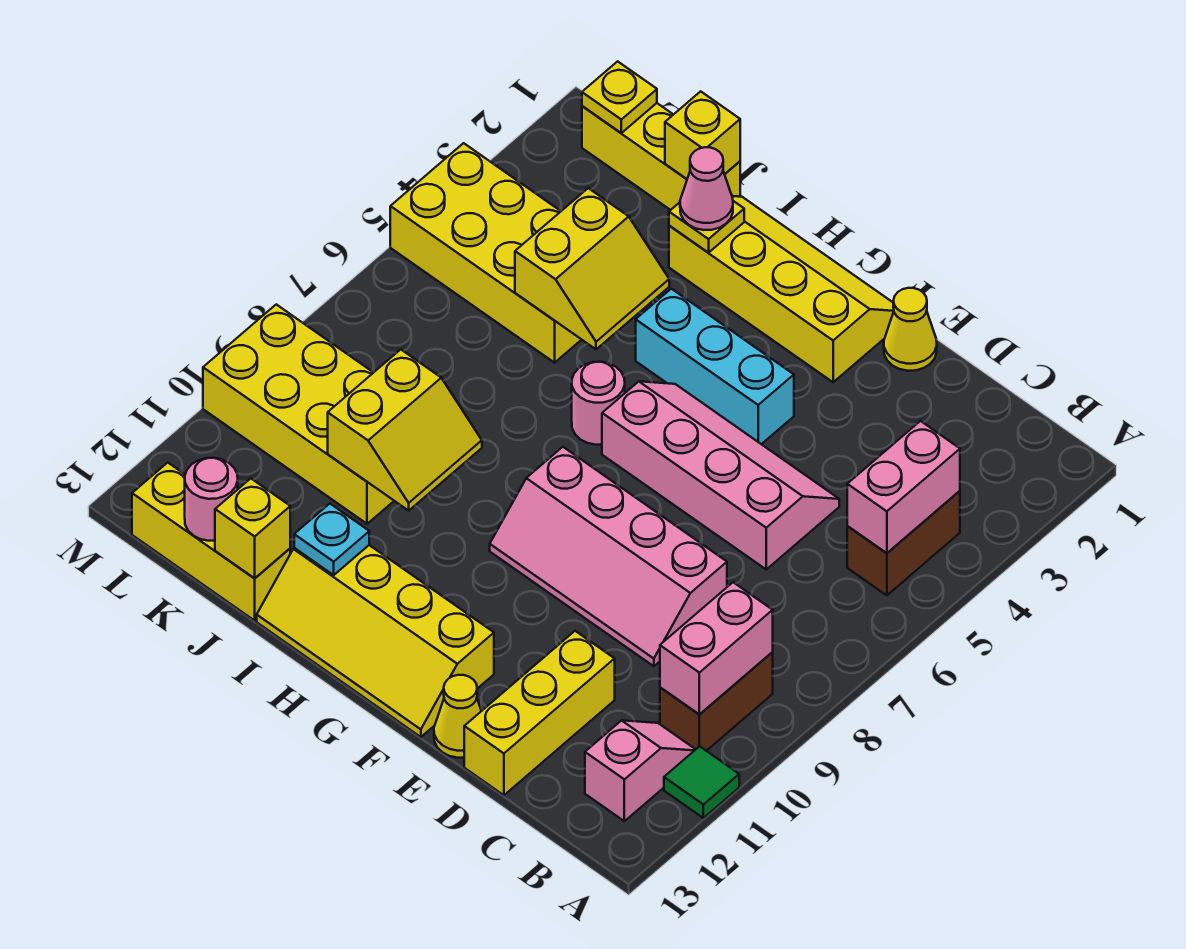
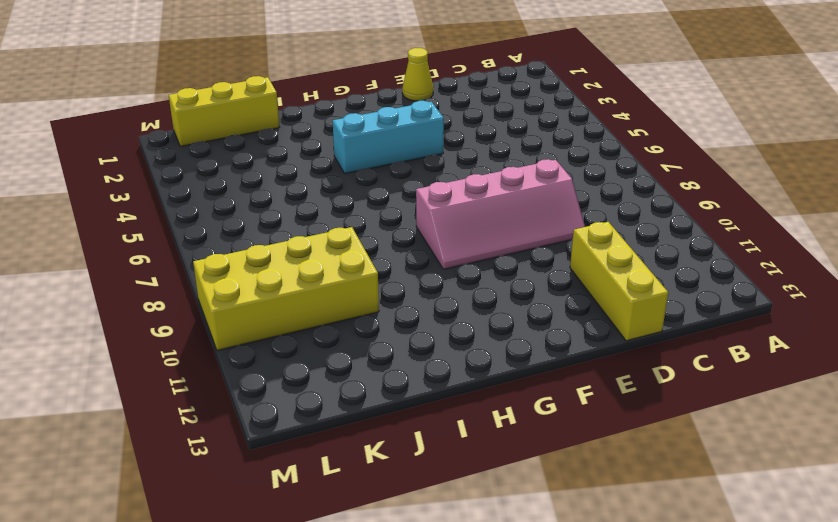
none -> green tile A11 level 1
none -> brown brick B4:B5 level 1
none -> brown brick B9:B10 level 1

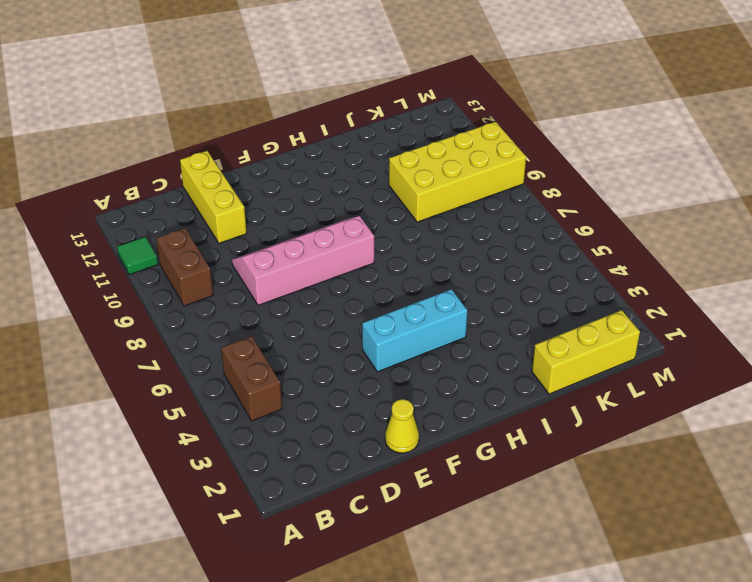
none -> pink slope B11:B12 level 1 top 12
none -> pink slope D5:G6 level 1 top 6
none -> yellow cone E13 level 1

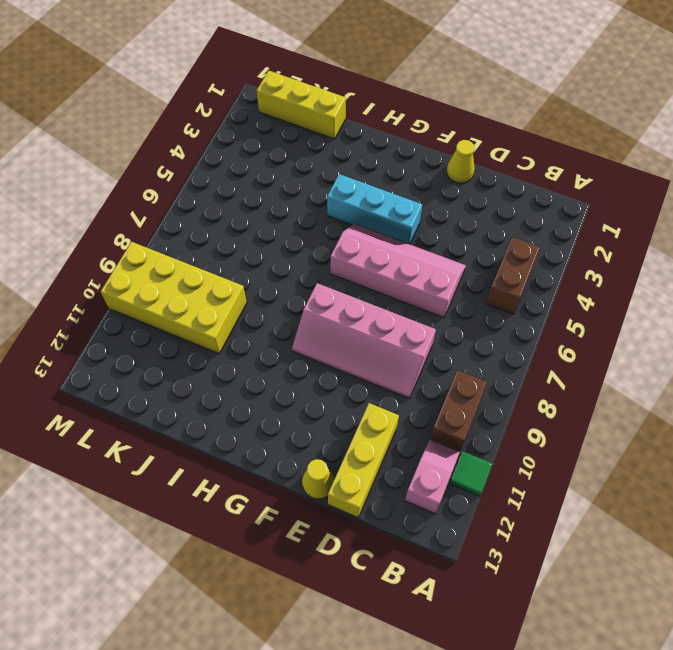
none -> yellow slope F1:I2 level 1 top 2
none -> yellow slope F12:I13 level 1 top 12
none -> pink round brick H6 level 1

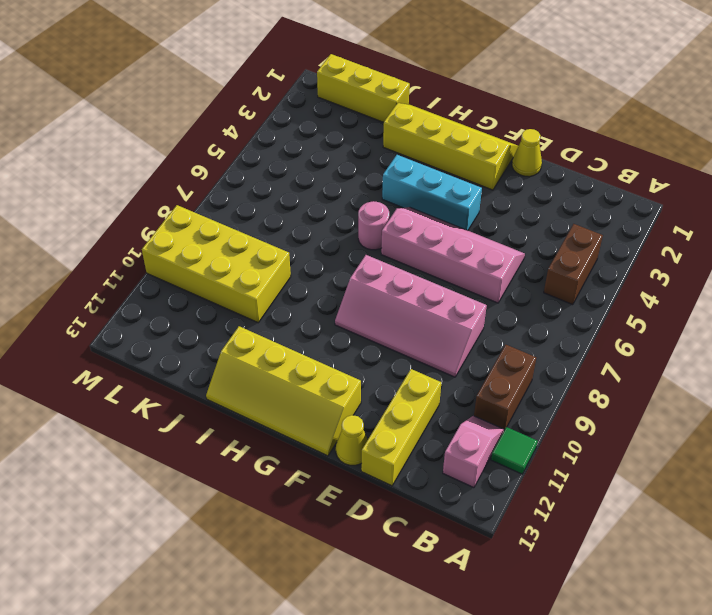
none -> yellow brick J4:M5 level 1
none -> yellow brick J13:L13 level 1
none -> pink brick B4:B5 level 2

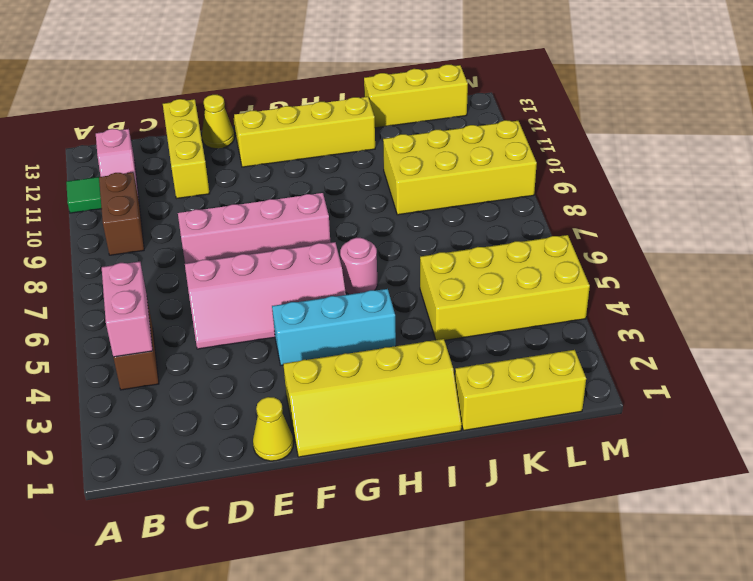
none -> pink brick B9:B10 level 2
none -> yellow plate I2 level 2
none -> yellow slope I4:J5 level 2 top J

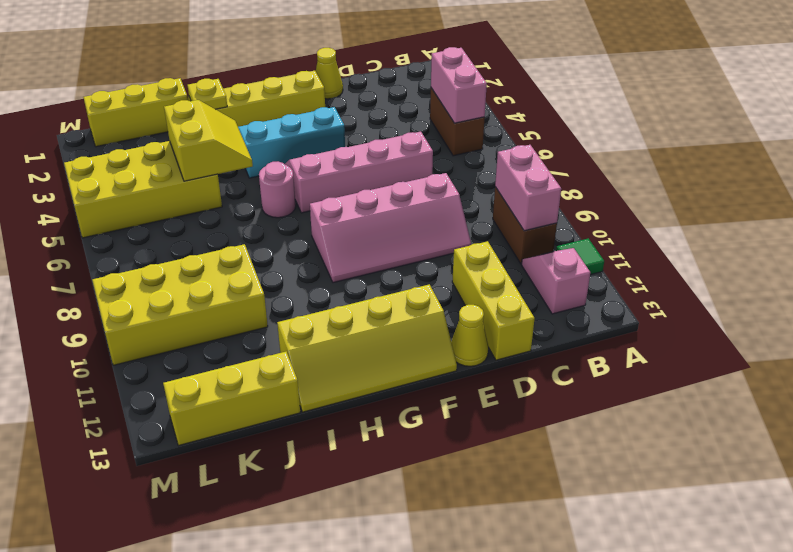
none -> yellow slope I9:J10 level 2 top J
none -> cyan plate I12 level 2
none -> yellow brick J1 level 2

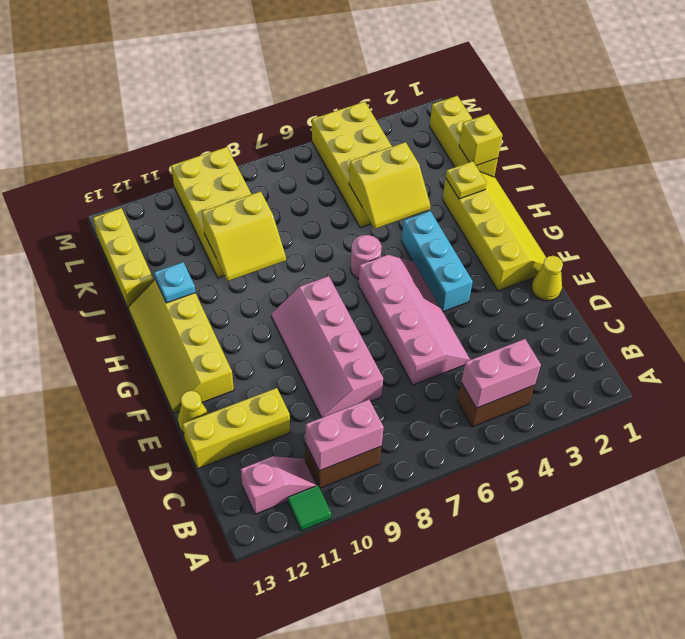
none -> yellow brick J13 level 2
none -> pink round brick K13 level 2
none -> yellow plate L1 level 2

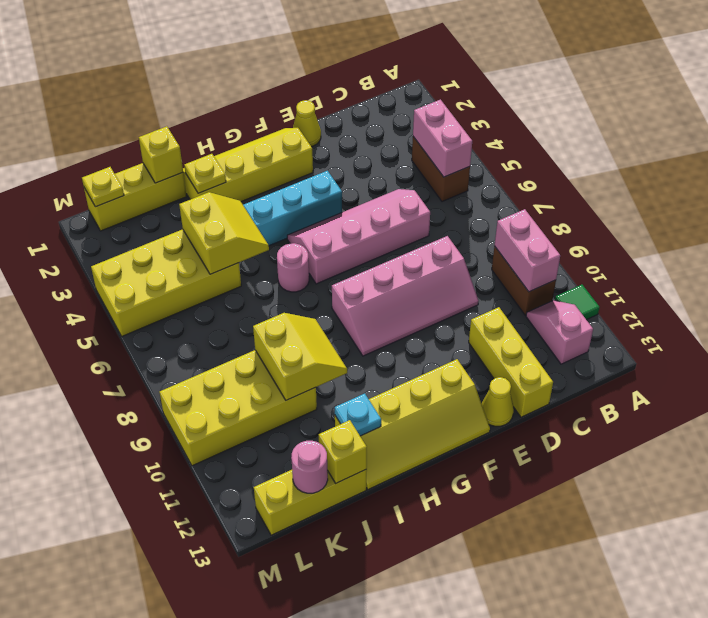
none -> pink cone I2 level 3

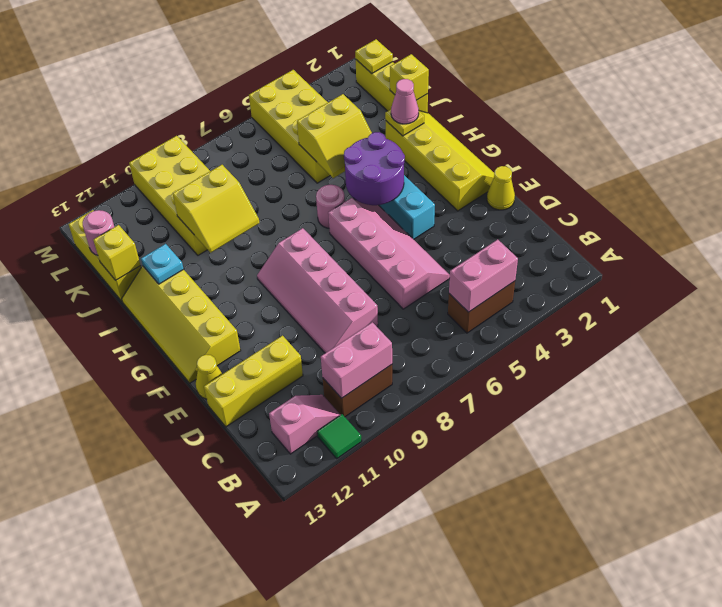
purple round brick G4:H5 level 2 -> none

